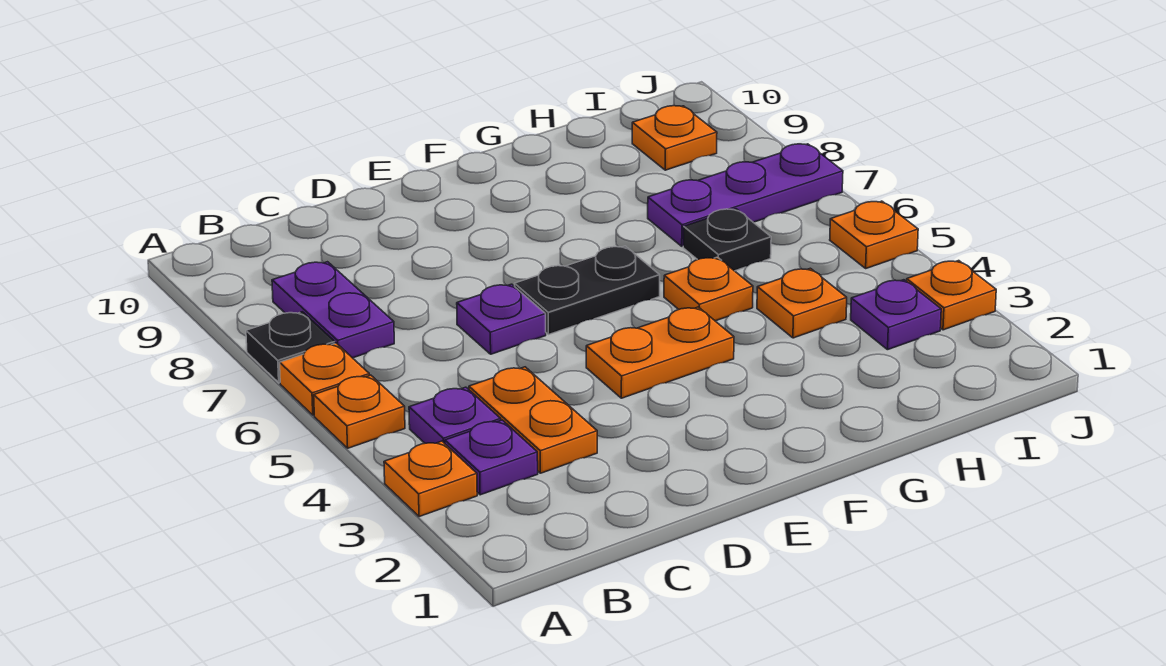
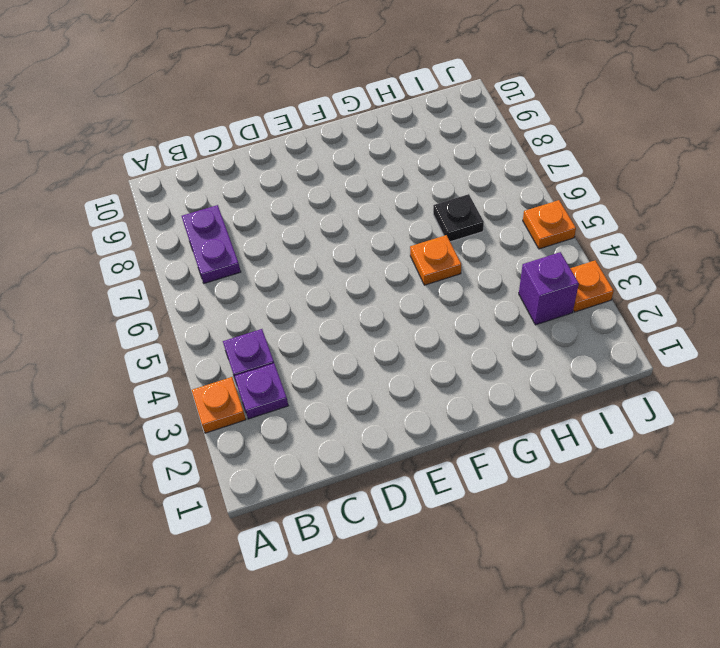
purple brick I3 level 1 -> purple plate I3 level 1
none -> orange plate A5 level 1
none -> orange plate A6 level 1
none -> black plate A7 level 1

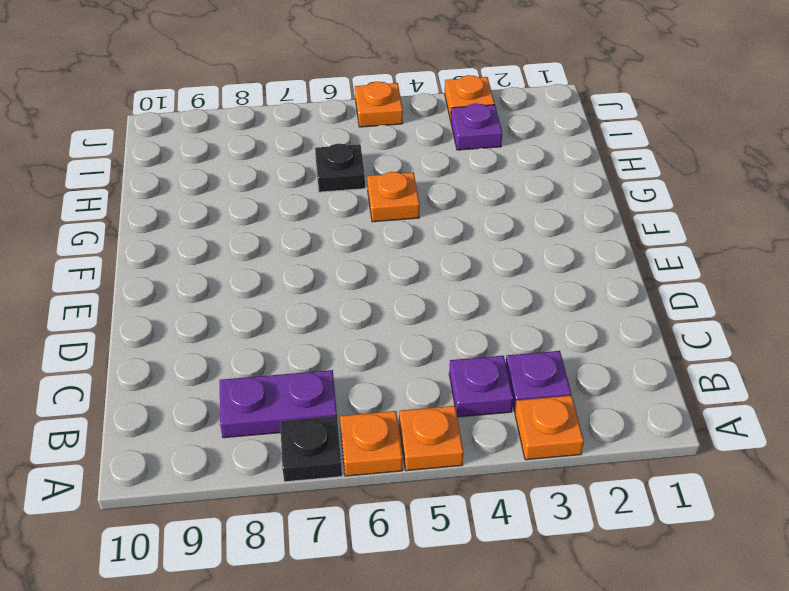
none -> orange plate C3:C4 level 1
none -> purple plate D6 level 1
none -> orange plate E4:F4 level 1

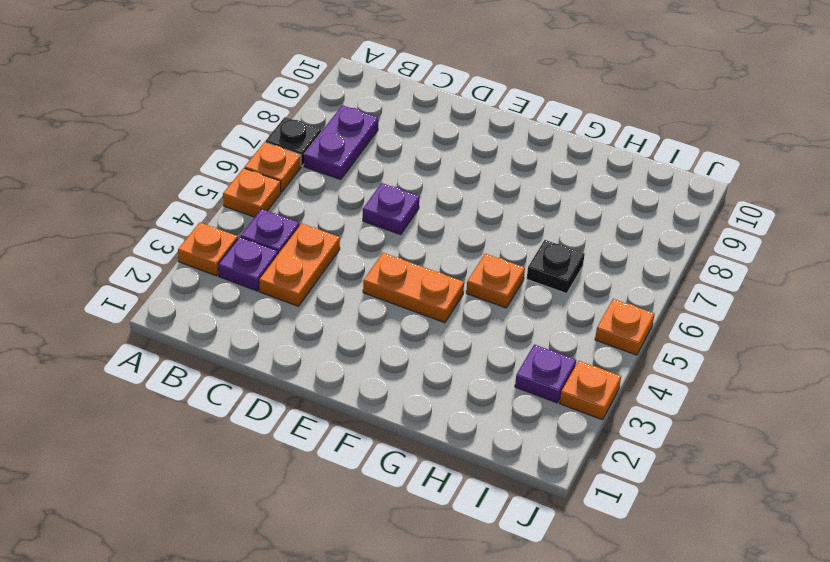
none -> black plate E6:F6 level 1
none -> orange plate H4 level 1
none -> purple plate H7:J7 level 1

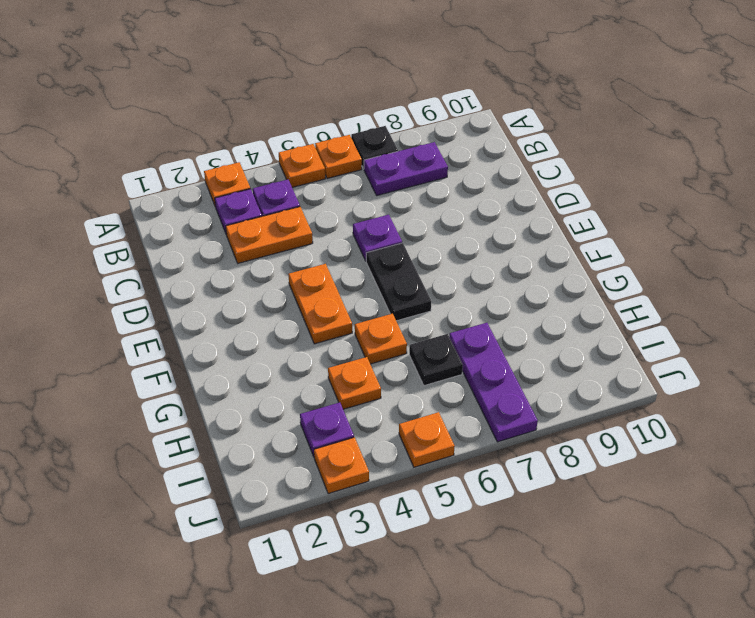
none -> orange plate I9 level 1

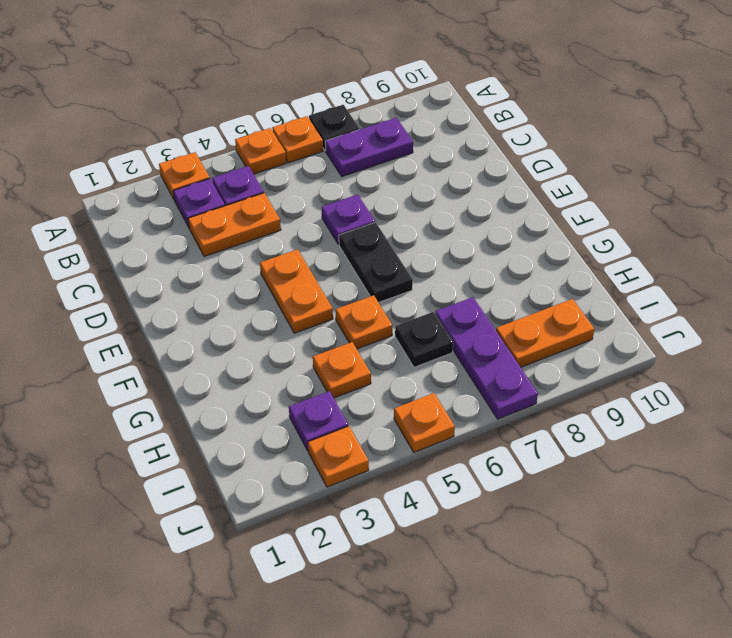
orange plate I8:I9 level 1 -> orange plate I9 level 1

